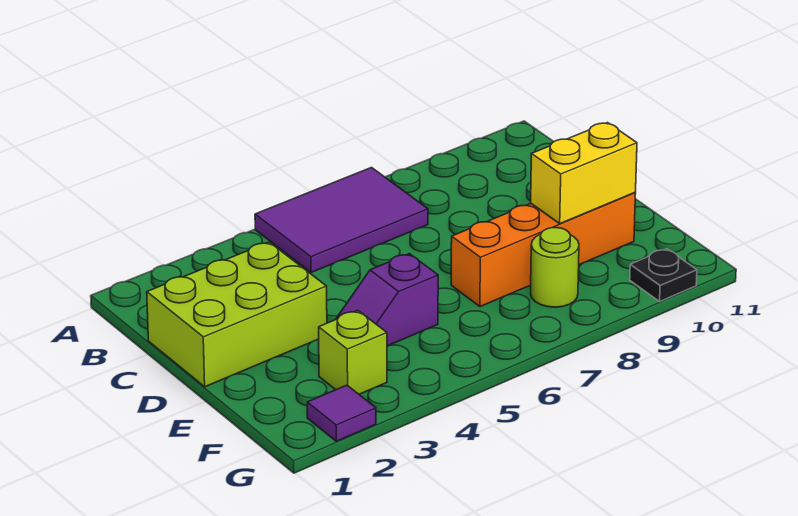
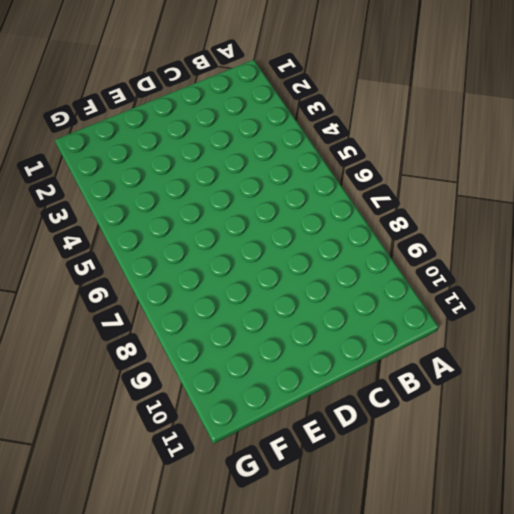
none -> purple tile A5:B7 level 1
none -> lime brick C1:D3 level 1

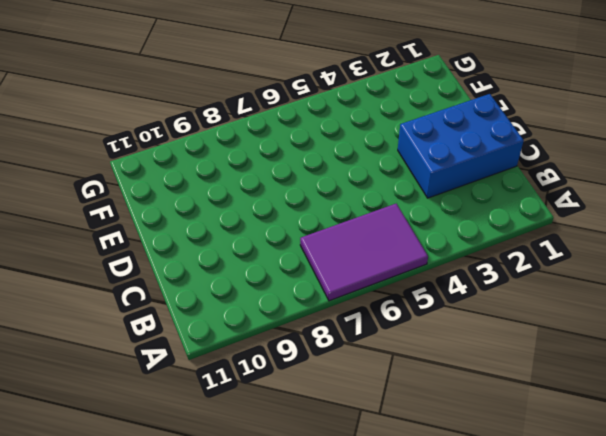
blue brick C1:D3 level 1 -> lime brick C1:D3 level 1
none -> purple slope E4:E5 level 1 top 5
none -> orange brick E7:E10 level 1

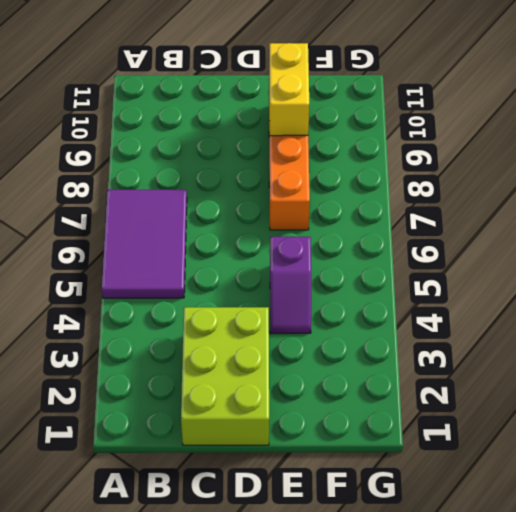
none -> lime brick F3 level 1
none -> lime round brick F8 level 1

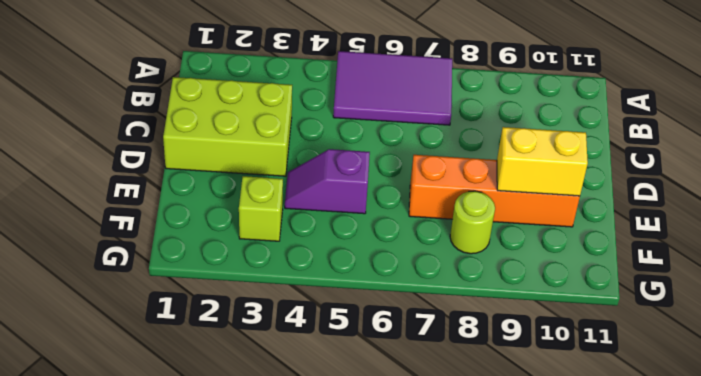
none -> purple tile G2 level 1
none -> black plate G10 level 1

